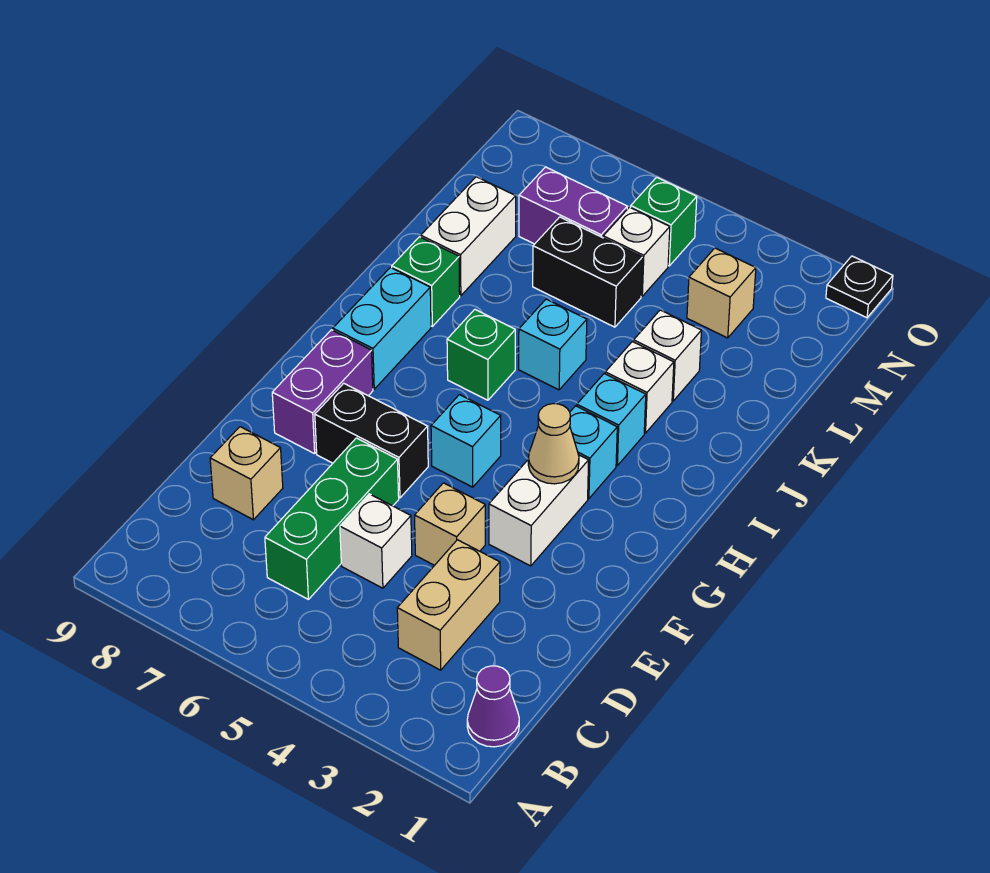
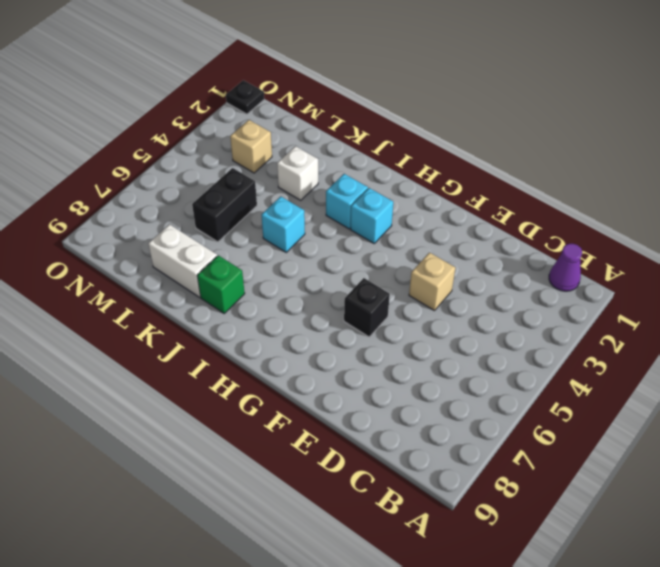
black brick F6 level 1 -> black brick F6:F7 level 1
none -> tan brick C3:D3 level 1
none -> green brick C6:E6 level 1
none -> white brick D5 level 1

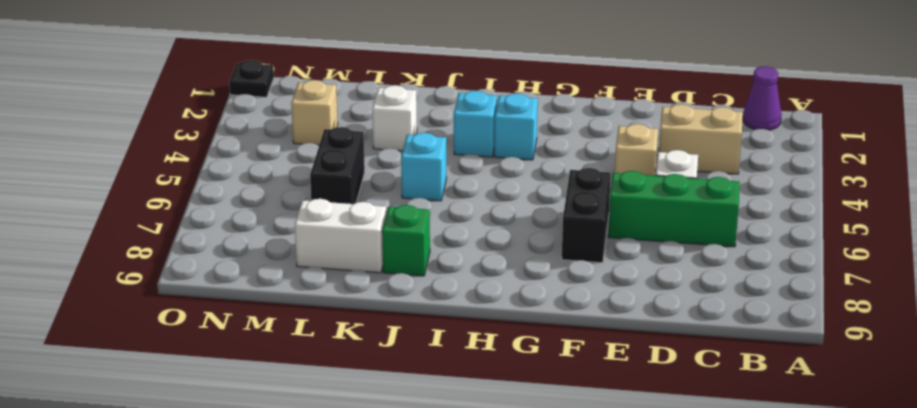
none -> tan brick D8 level 1
none -> white brick F3:G3 level 1
none -> purple brick F8:G8 level 1

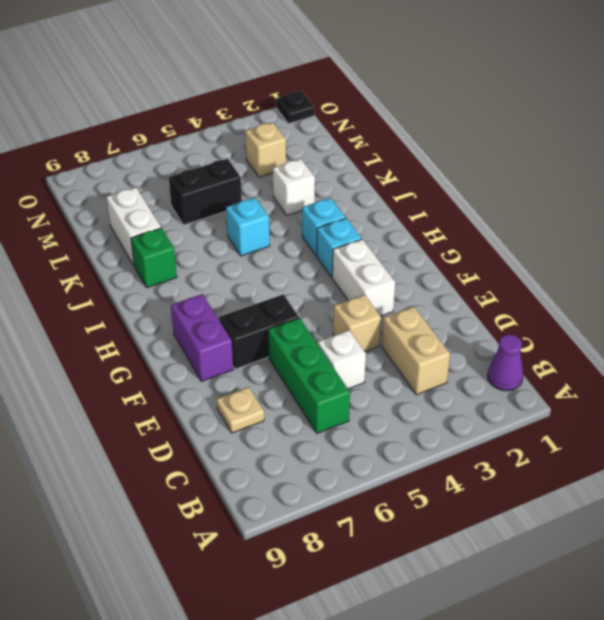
tan plate D8 level 1 -> tan brick D8 level 1
none -> cyan brick G5 level 1
none -> cyan brick H8:I8 level 1
none -> green brick I6 level 1

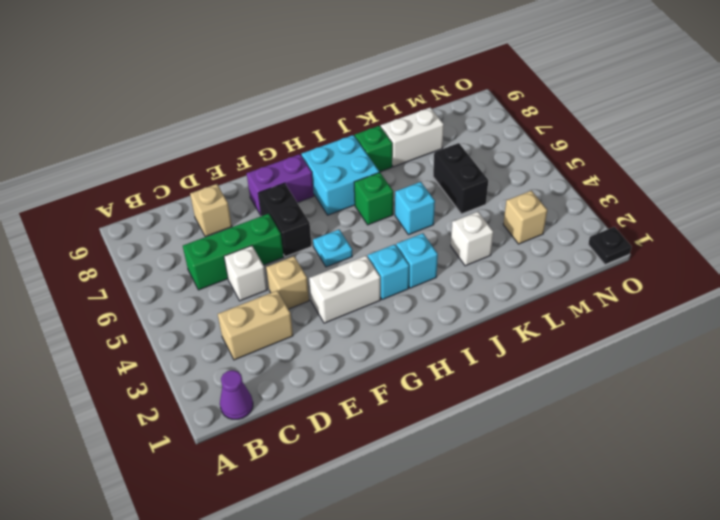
cyan plate G5 level 1 -> cyan brick G5 level 1
cyan brick H7:I8 level 1 -> cyan brick H8:I8 level 1
none -> white brick J3 level 1
none -> white brick M5 level 1
none -> purple brick M6:M7 level 1

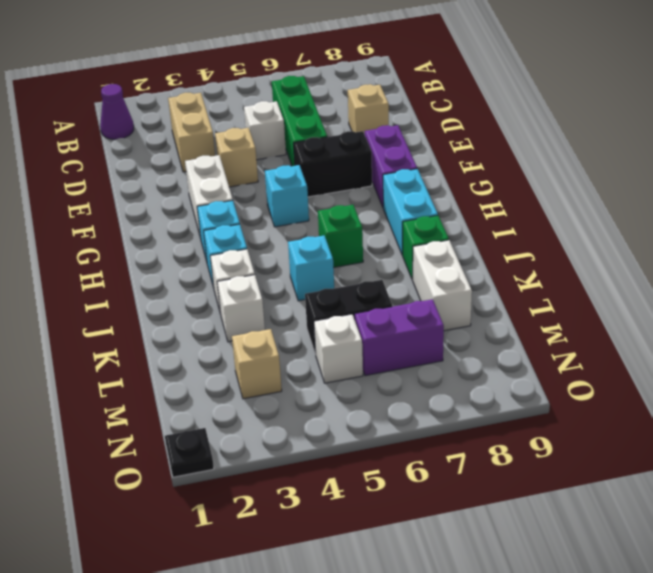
none -> green brick N5 level 1
none -> tan cone G3 level 2

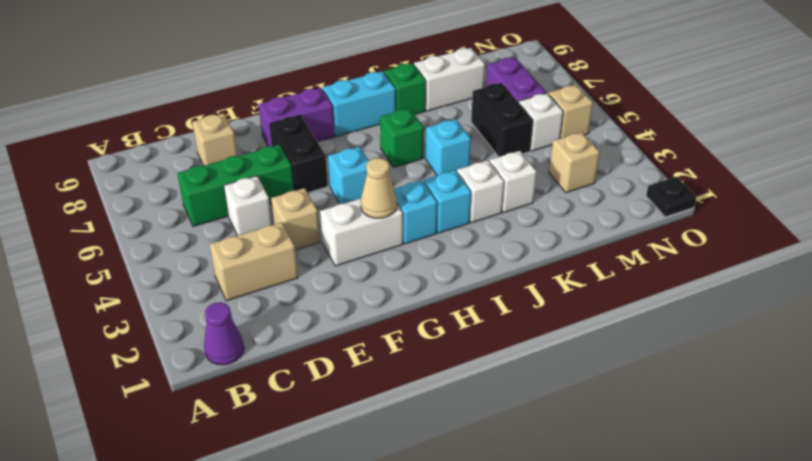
tan brick N5 level 1 -> green brick N5 level 1

